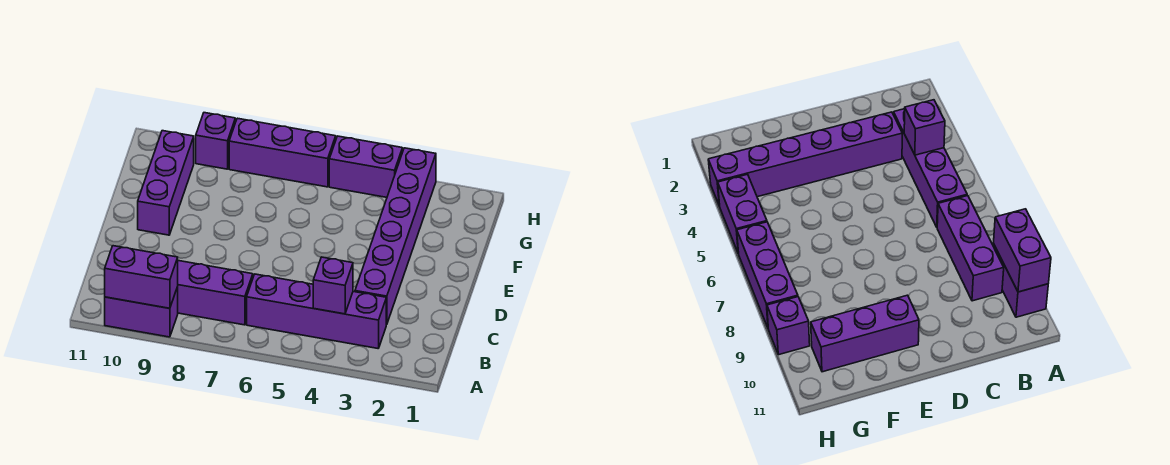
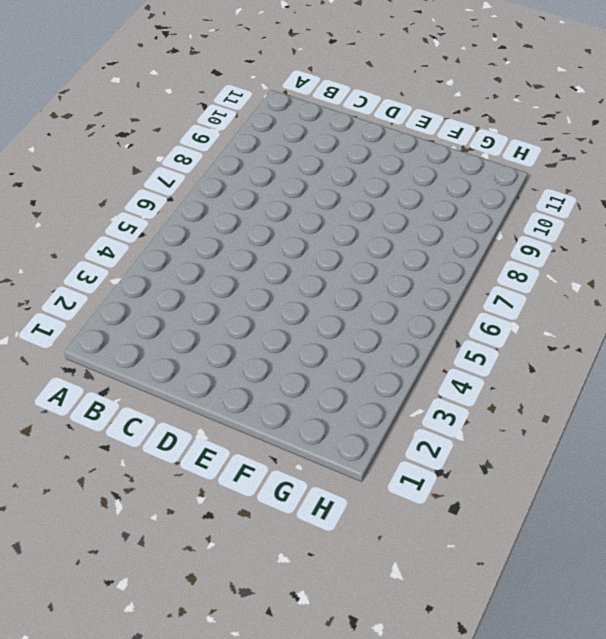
none -> purple brick A9:A10 level 1
none -> purple brick B3:B6 level 1

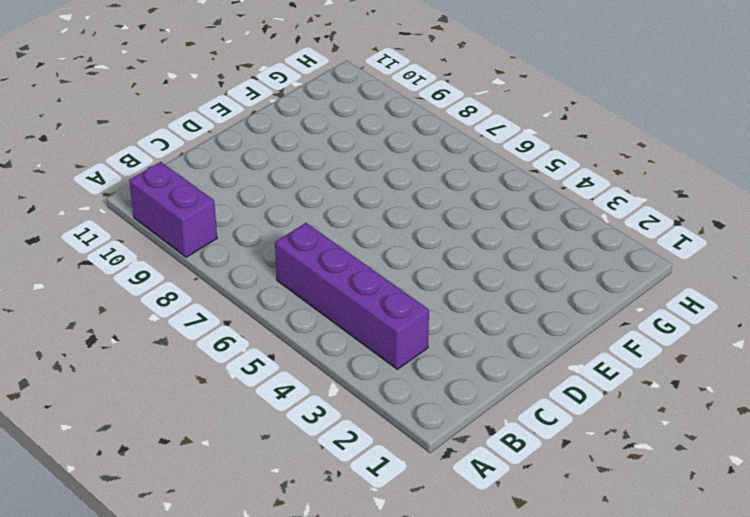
none -> purple brick B7:B9 level 1
none -> purple brick C3:H3 level 1

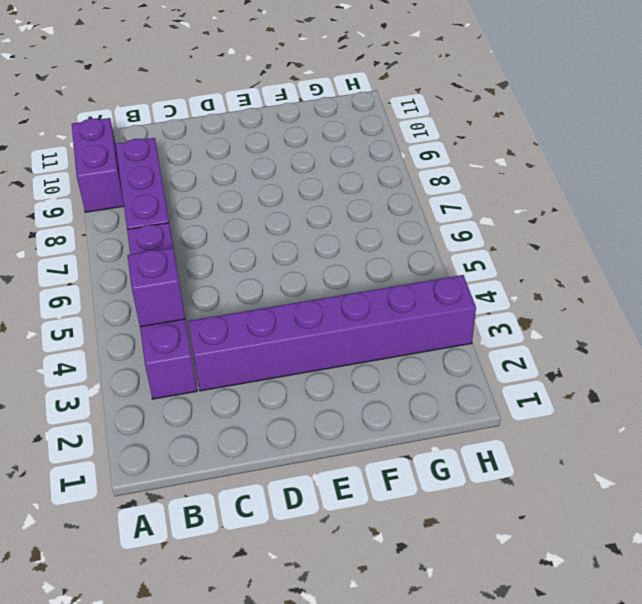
none -> purple brick E10:G10 level 1
none -> purple brick H4:H5 level 1

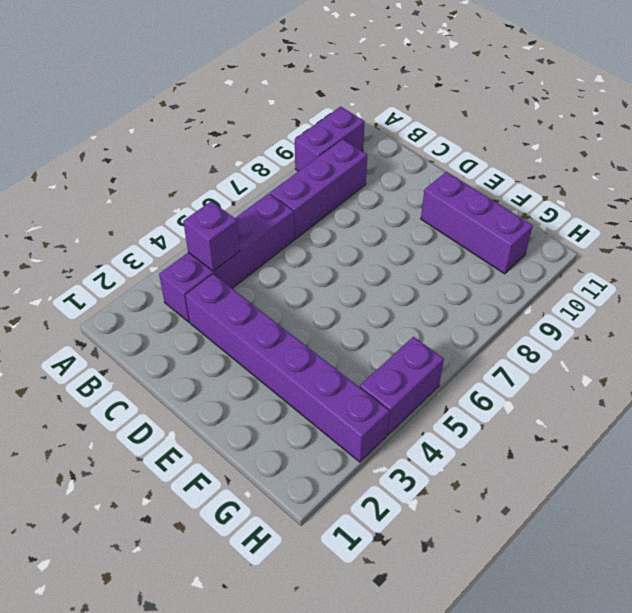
none -> purple brick H6:H8 level 1
none -> purple brick H9 level 1

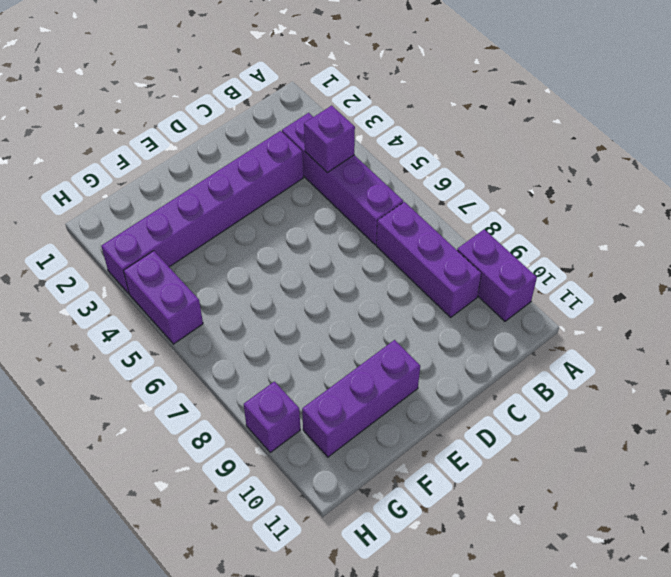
none -> purple brick H6:H8 level 1
none -> purple brick A9:A10 level 2

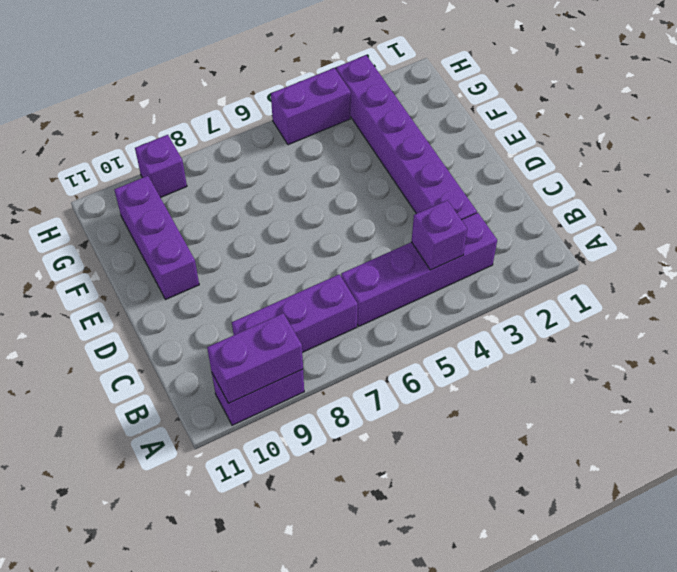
none -> purple brick H6:H8 level 1

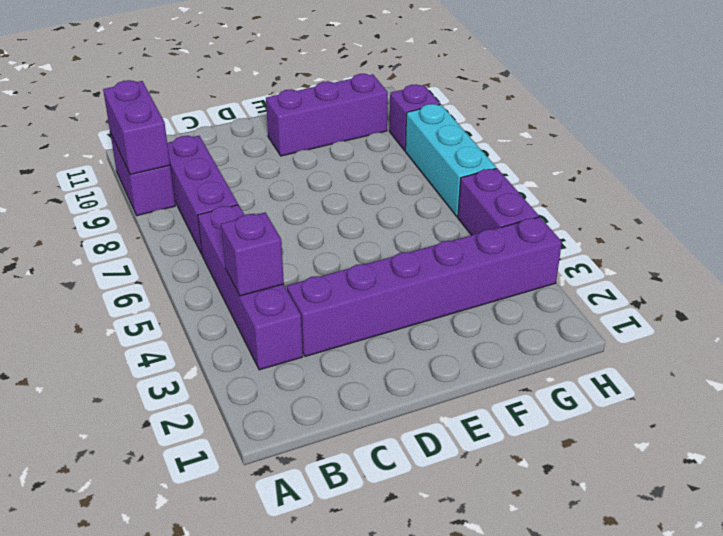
cyan brick H6:H8 level 1 -> purple brick H6:H8 level 1

